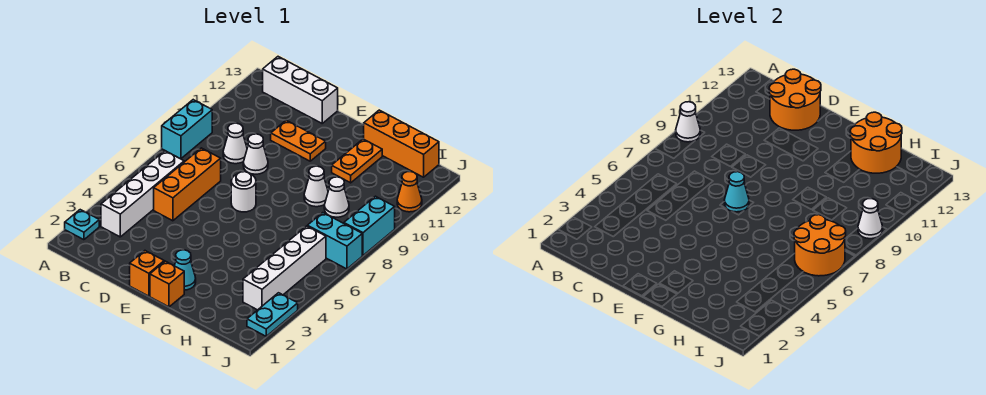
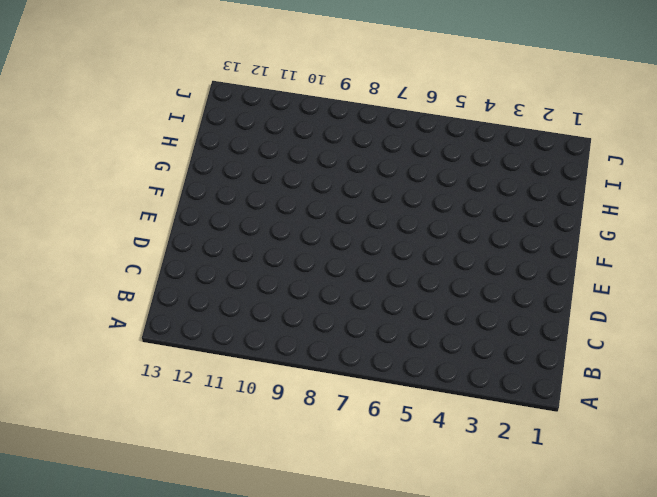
none -> cyan plate A2 level 1
none -> cyan brick A8:A9 level 1
none -> white brick B3:B6 level 1

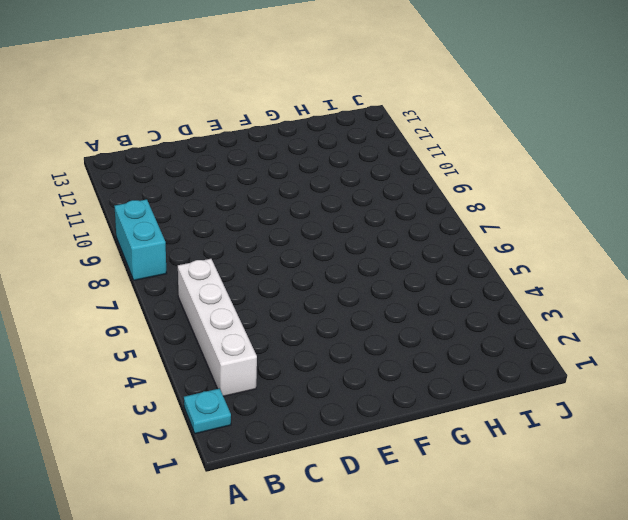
none -> white brick B13:D13 level 1
none -> orange brick C5:C7 level 1
none -> white cone C9 level 1

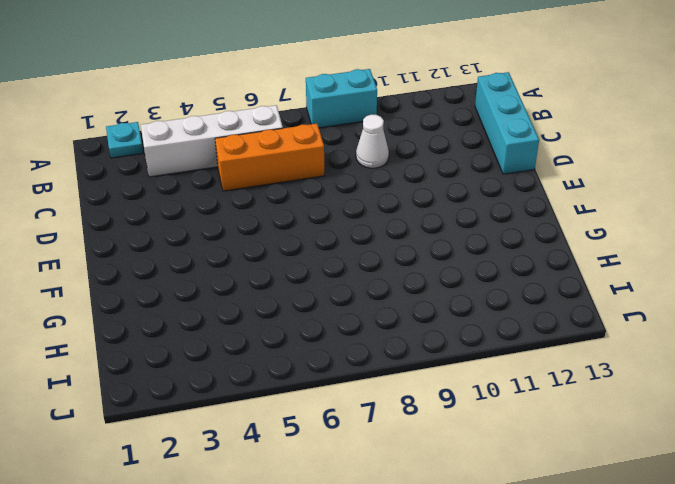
cyan brick B13:D13 level 1 -> white brick B13:D13 level 1
none -> white cone D9 level 1
none -> orange plate D11:E11 level 1
none -> orange brick E1 level 1

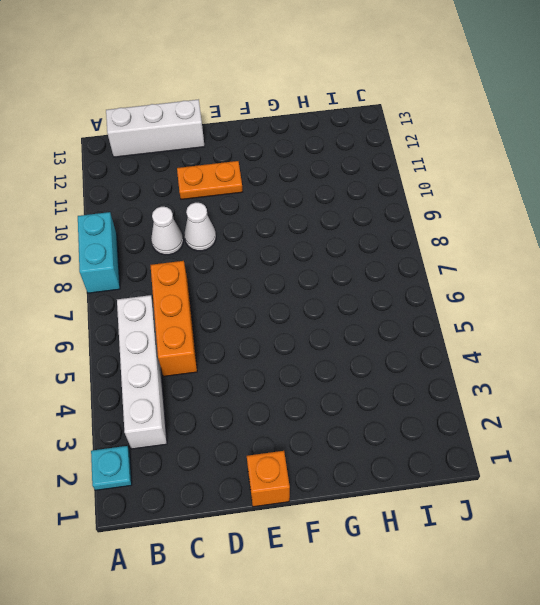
none -> white round brick E7 level 1
none -> orange brick F1 level 1
none -> cyan cone F2 level 1

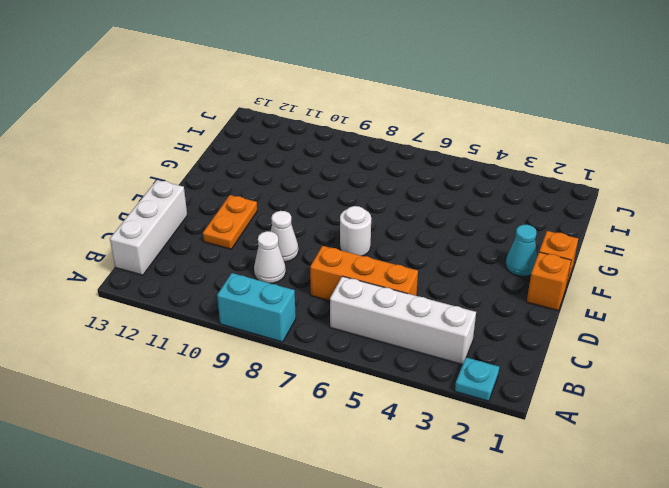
none -> white cone G9 level 1
none -> orange plate G11:G12 level 1
none -> orange brick G13:I13 level 1

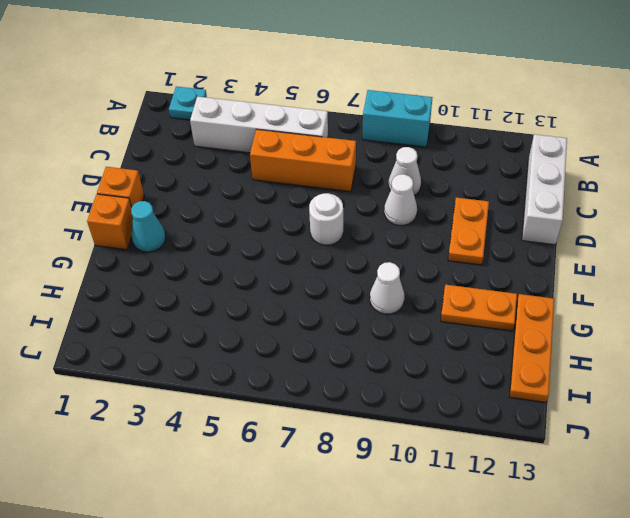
orange plate G13:I13 level 1 -> orange brick G13:I13 level 1
none -> white cone H9 level 1
none -> white brick I3:I6 level 1
none -> cyan brick I7:J7 level 1

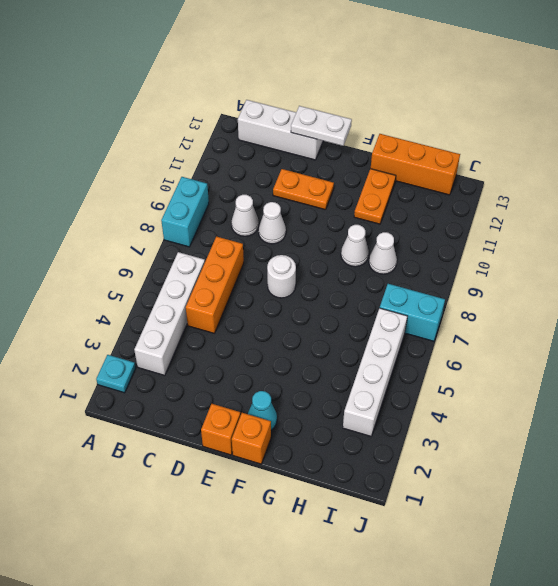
white plate D13:E13 level 2 -> orange round brick C12:D13 level 2
none -> cyan plate J2:J3 level 1
none -> cyan brick J8:J9 level 1
none -> orange cone J11 level 1

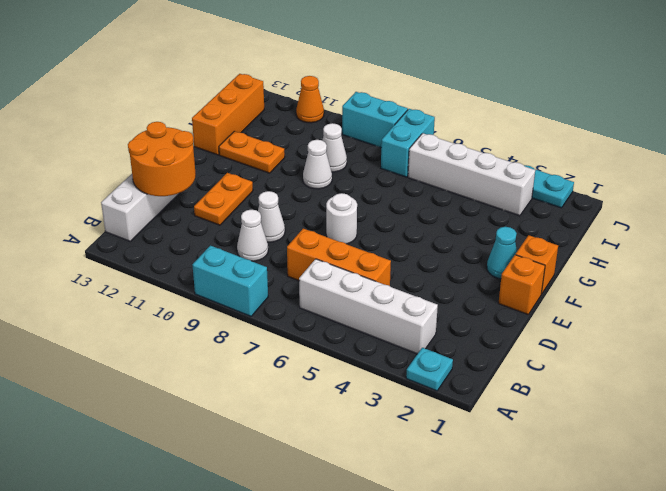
none -> white cone A9 level 2
none -> cyan cone E7 level 2
none -> orange round brick G12:H13 level 2

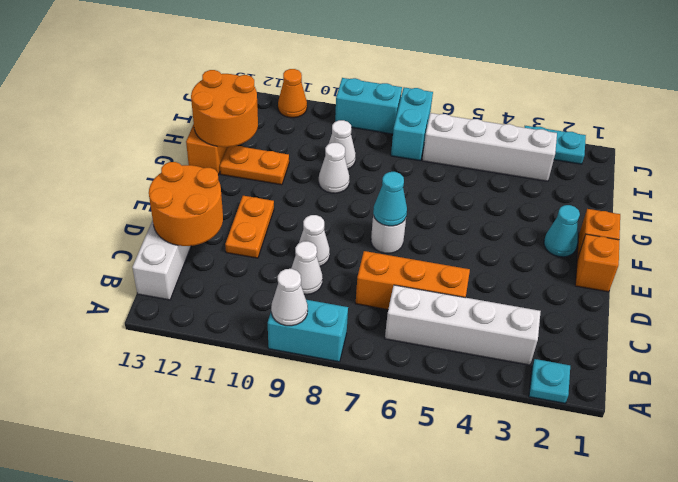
none -> orange round brick I6:J7 level 2
none -> white cone J9 level 2

